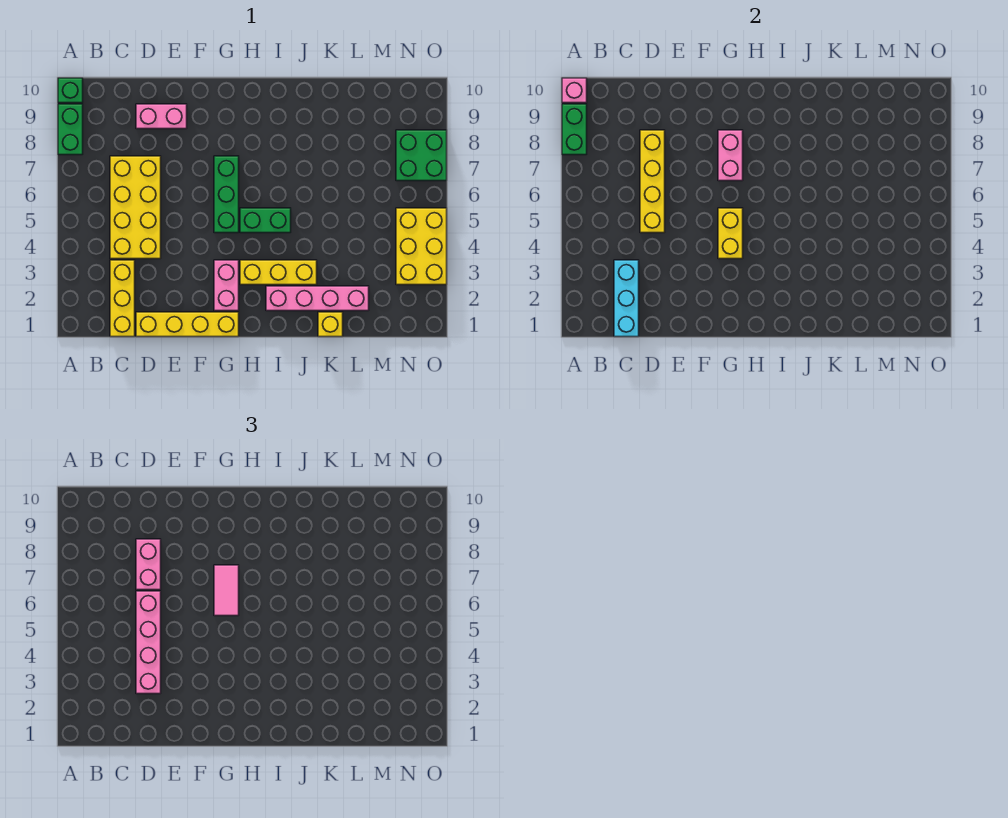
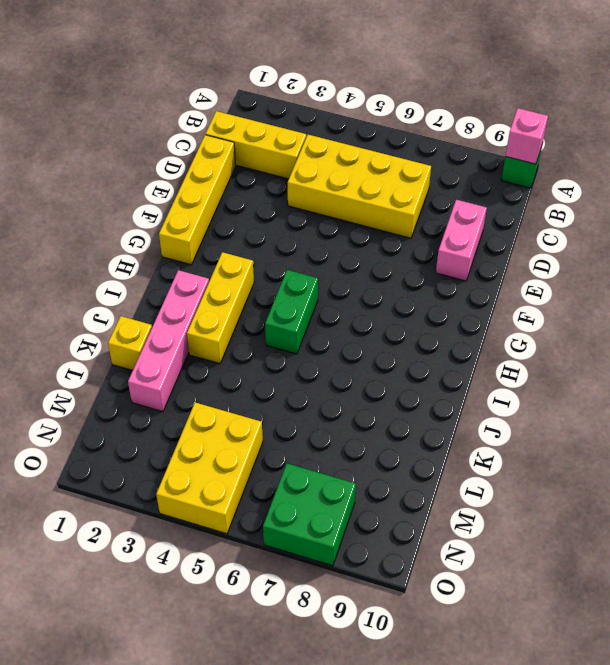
yellow brick M4:O5 level 1 -> yellow brick N3:O5 level 1
none -> green brick A8:A9 level 1
none -> pink brick G2:G3 level 1
none -> green brick G5:G7 level 1

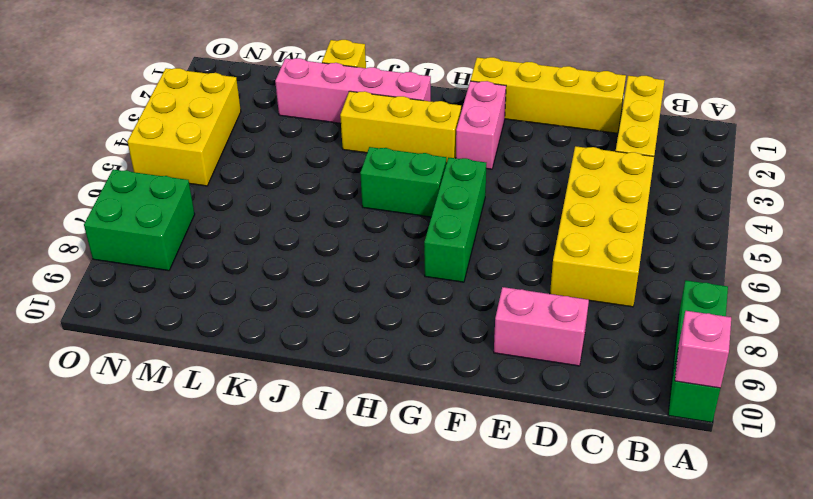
none -> green brick A8:A9 level 2
none -> cyan brick C1:C3 level 2
none -> yellow brick D5:D8 level 2

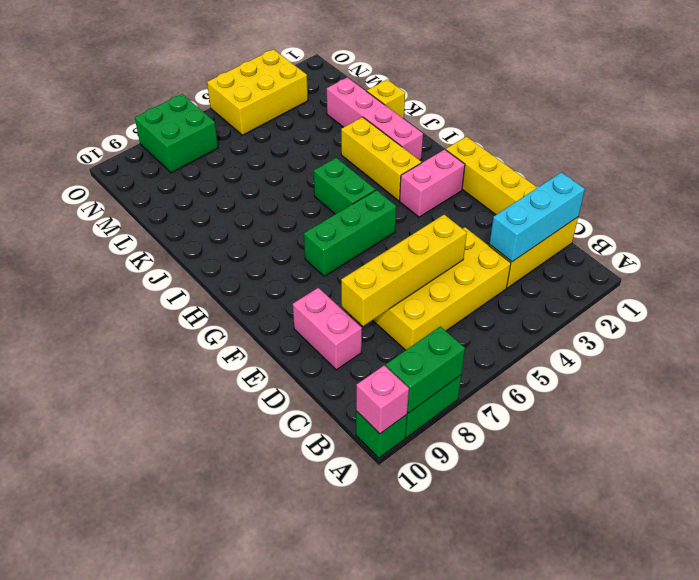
none -> yellow brick G4:G5 level 2
none -> pink brick G7:G8 level 2
none -> pink brick D3:D6 level 3

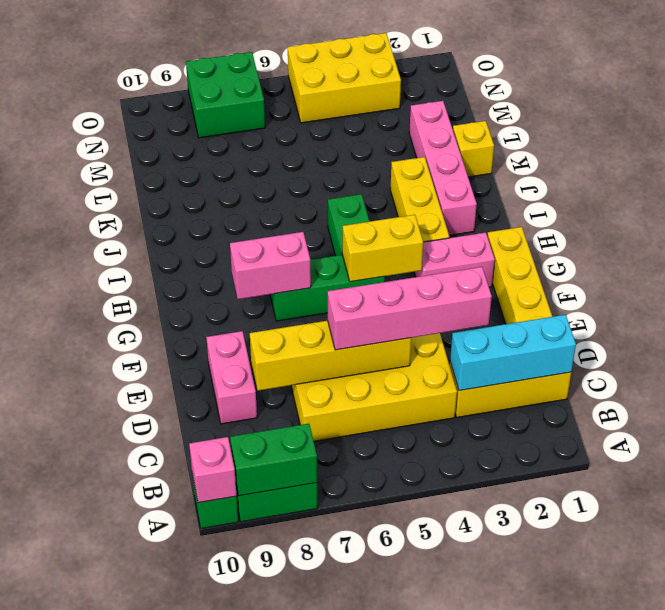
none -> pink brick D7:D8 level 3
none -> pink tile G6:G7 level 3

